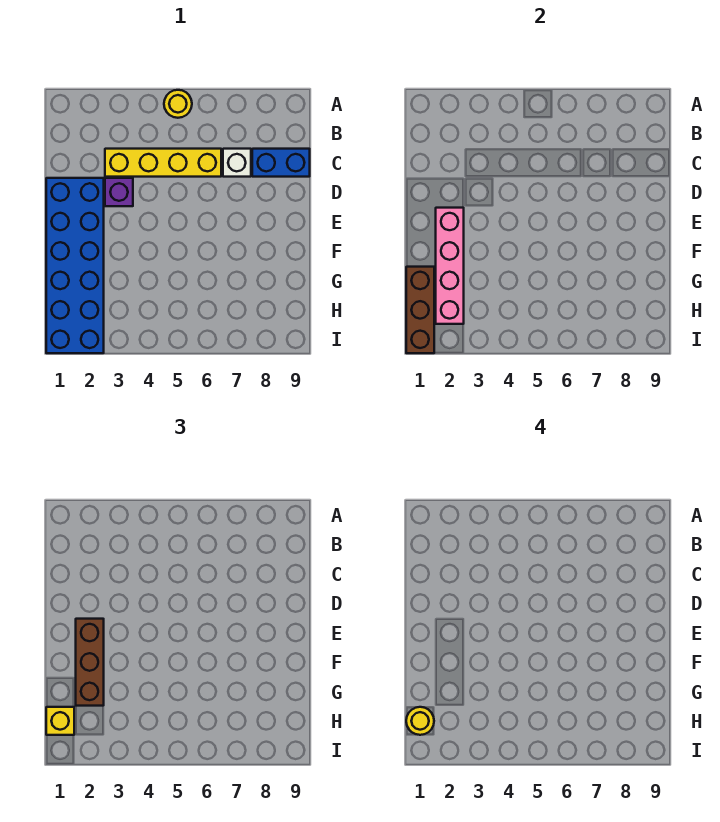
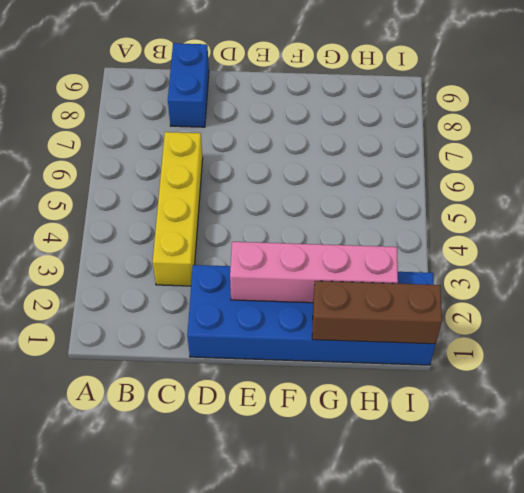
none -> yellow round brick A5 level 1
none -> white brick C7 level 1

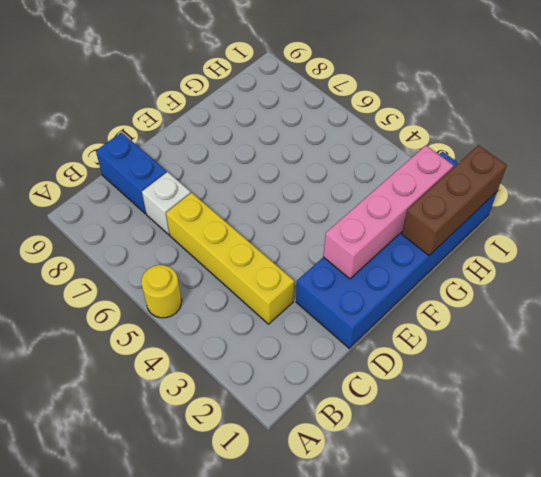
none -> purple brick D3 level 1
none -> brown brick E2:G2 level 3

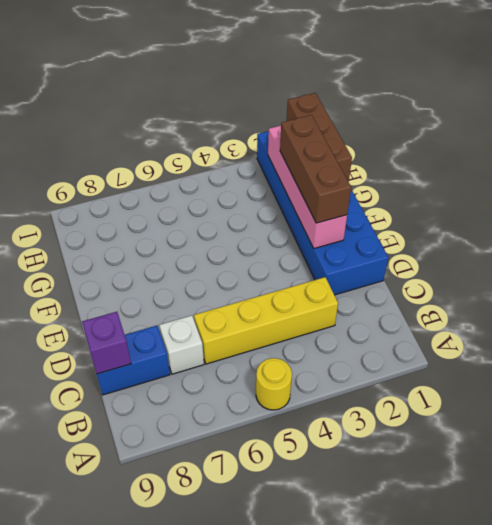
purple brick C9 level 2 -> purple brick D3 level 1
none -> yellow brick H1 level 3
none -> yellow round brick H1 level 4

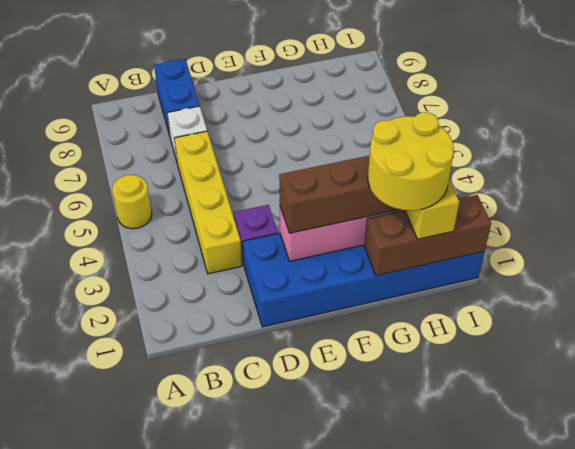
yellow round brick G1:H2 level 4 -> yellow round brick H1 level 4

